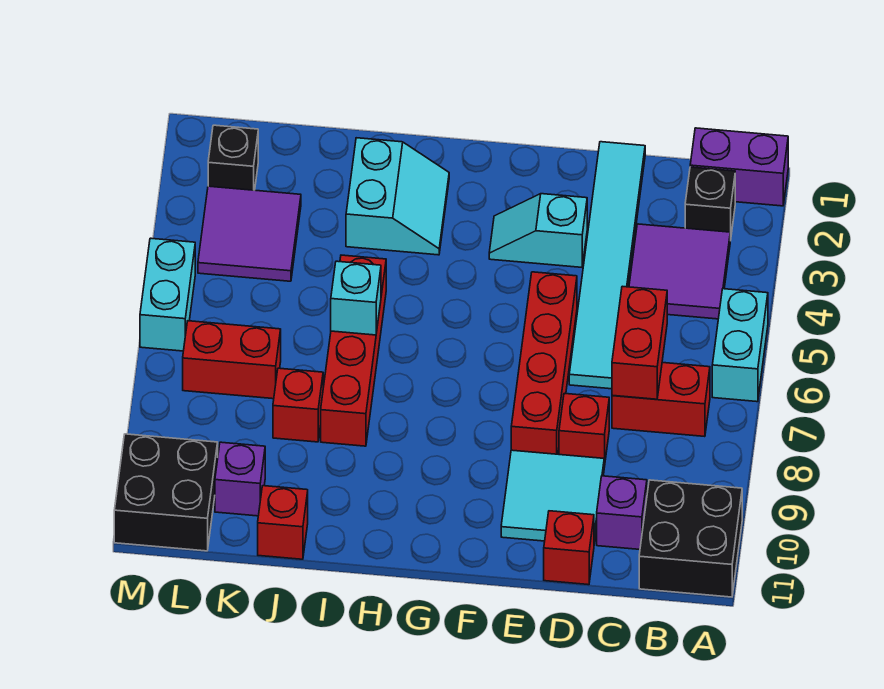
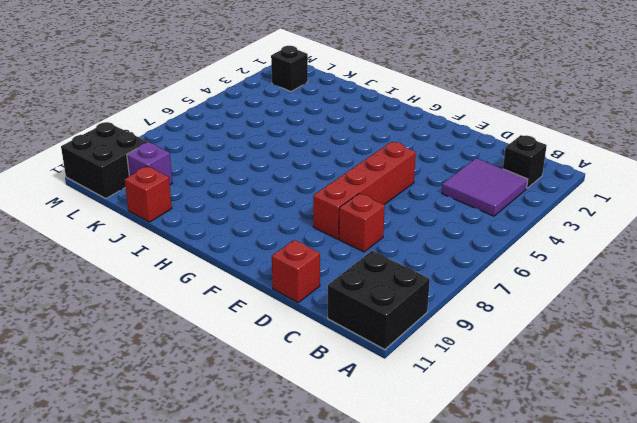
none -> purple brick A1:B1 level 1
none -> cyan brick A5:A6 level 1
none -> red brick B7:C7 level 1

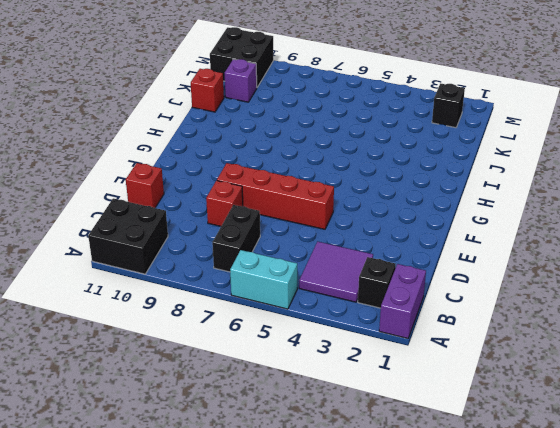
black brick B7:C7 level 1 -> red brick B7:C7 level 1
none -> purple brick C10 level 1
none -> cyan tile D1:D6 level 1
none -> cyan tile D9:E10 level 1

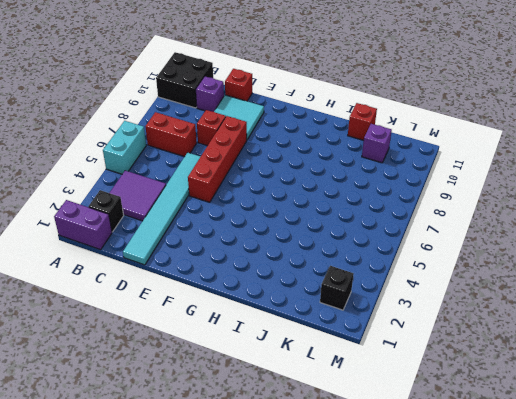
none -> cyan slope E3:F3 level 1 top E
none -> cyan slope H2:I3 level 1 top I
none -> red brick I5:I8 level 1

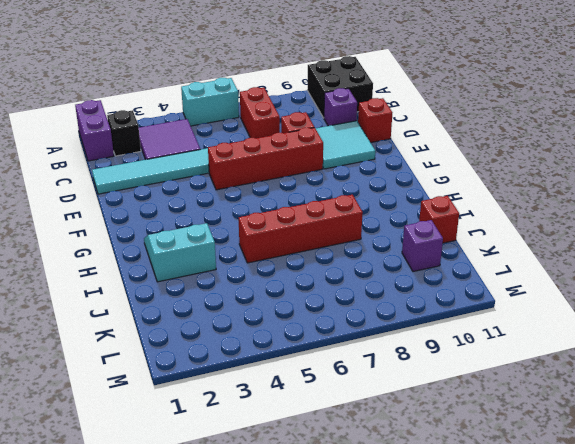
none -> cyan slope E3:F3 level 1 top E
none -> red brick J8 level 1
none -> purple tile K3:L4 level 1

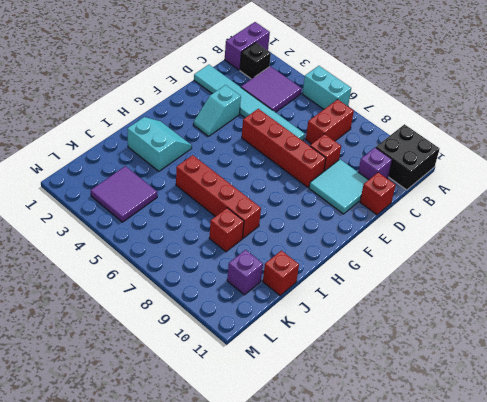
none -> red brick K7:L7 level 1
none -> black brick L2 level 1
none -> black brick L10:M11 level 1

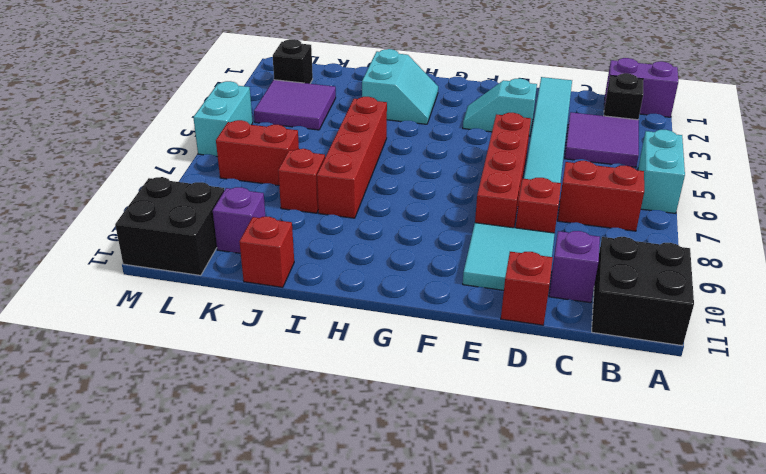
none -> red brick C6:C7 level 2
none -> cyan brick I6 level 2

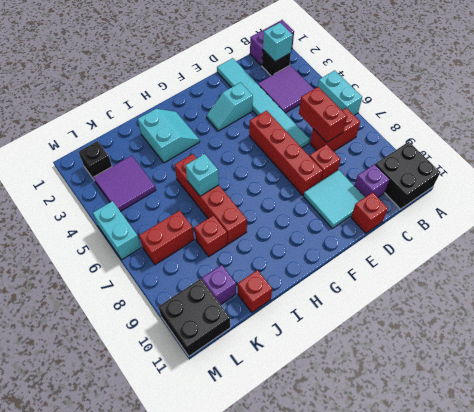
cyan brick B2 level 2 -> none

